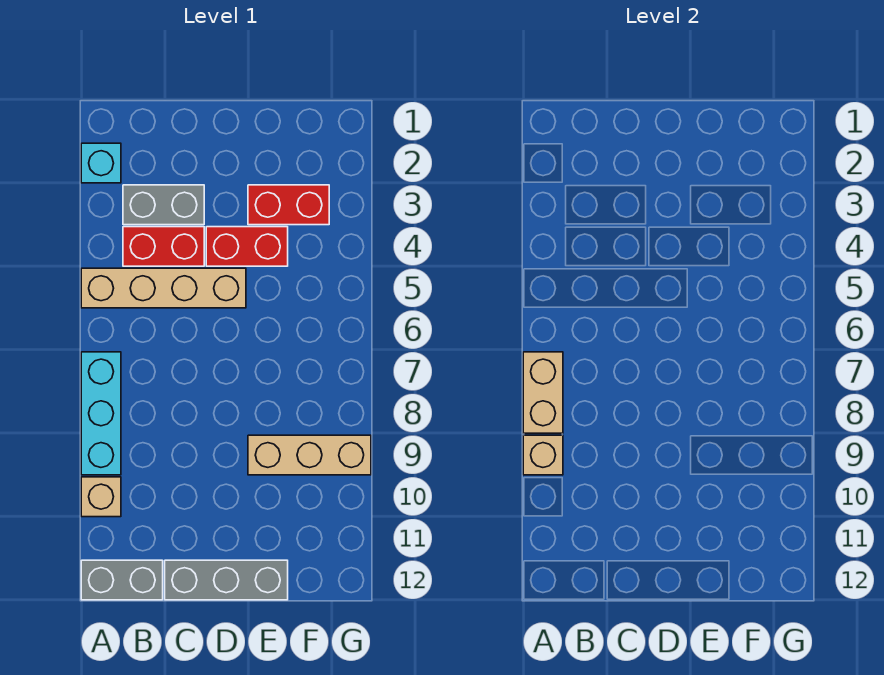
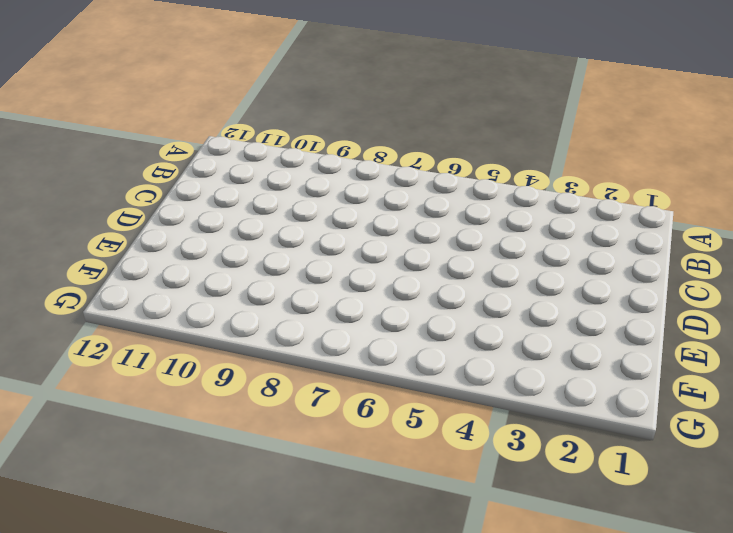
none -> cyan brick A2 level 1
none -> tan brick A5:D5 level 1
none -> cyan brick A7:A9 level 1

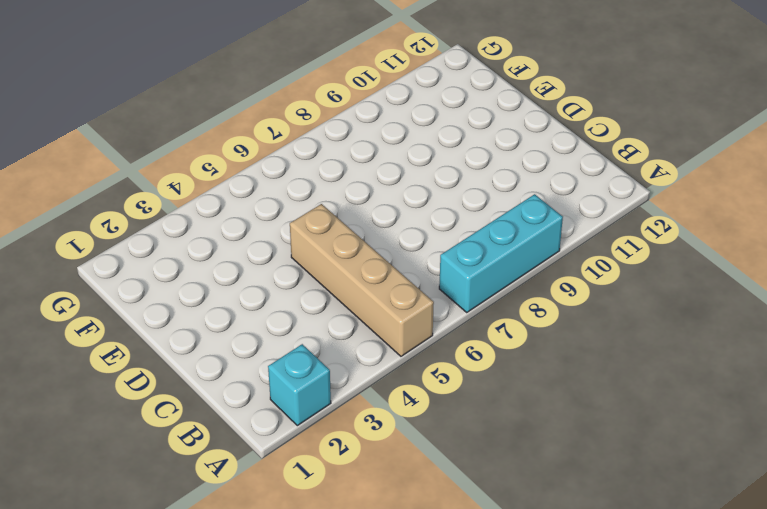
none -> tan brick A10 level 1
none -> grey brick A12:B12 level 1
none -> grey brick B3:C3 level 1

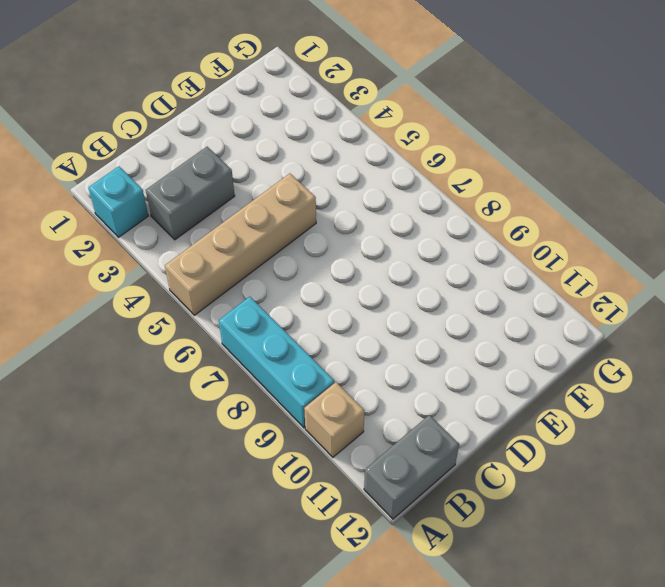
none -> red brick B4:C4 level 1
none -> grey brick C12:E12 level 1
none -> red brick D4:E4 level 1

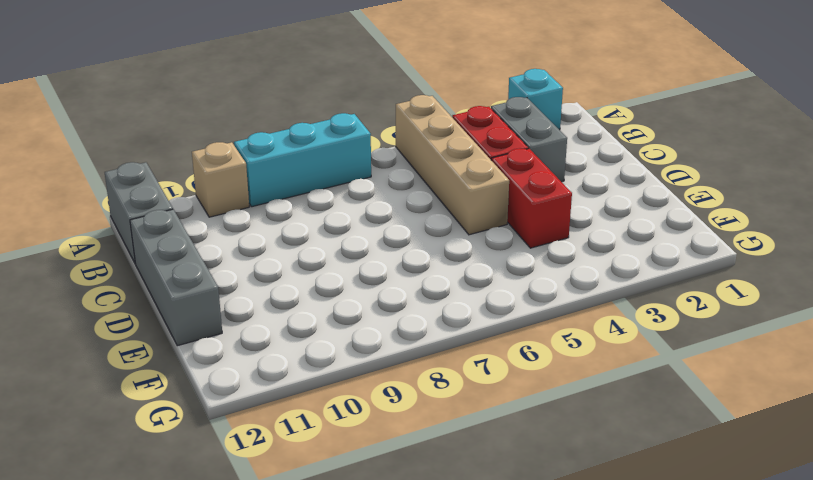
none -> red brick E3:F3 level 1
none -> tan brick E9:G9 level 1
none -> tan brick A7:A8 level 2

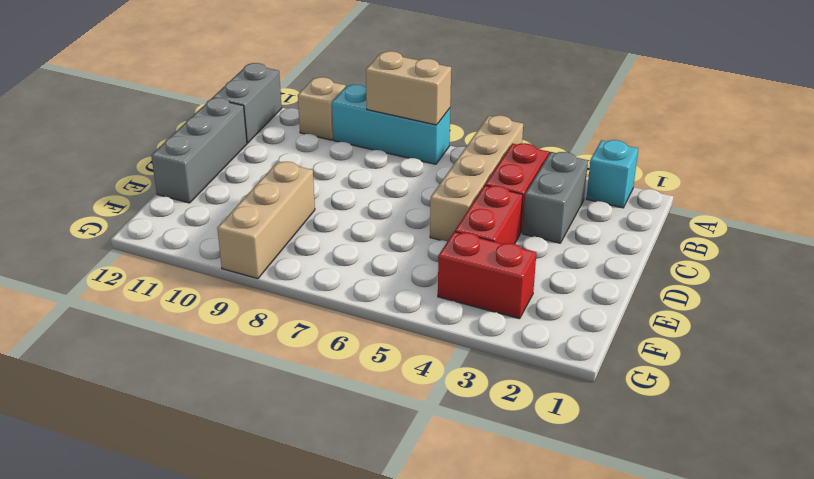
red brick F3:F4 level 1 -> red brick E3:F3 level 1
none -> tan brick A9 level 2

